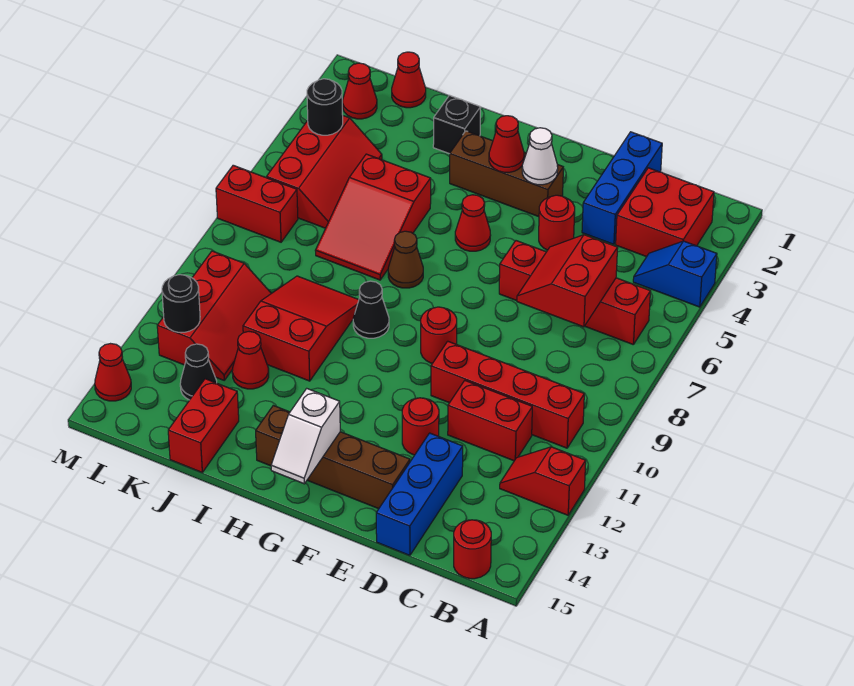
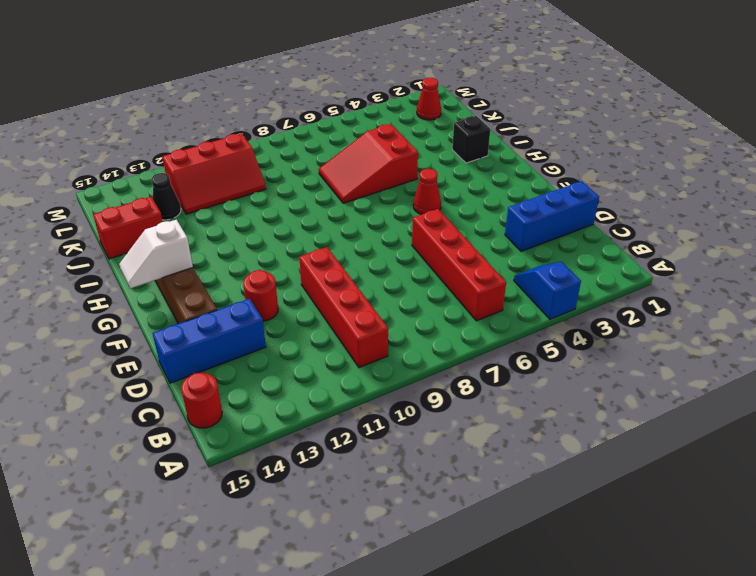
none -> red slope A12:B12 level 1 top A
none -> red brick B2:C3 level 1
none -> red brick C11:D11 level 1
none -> red round brick E4 level 1

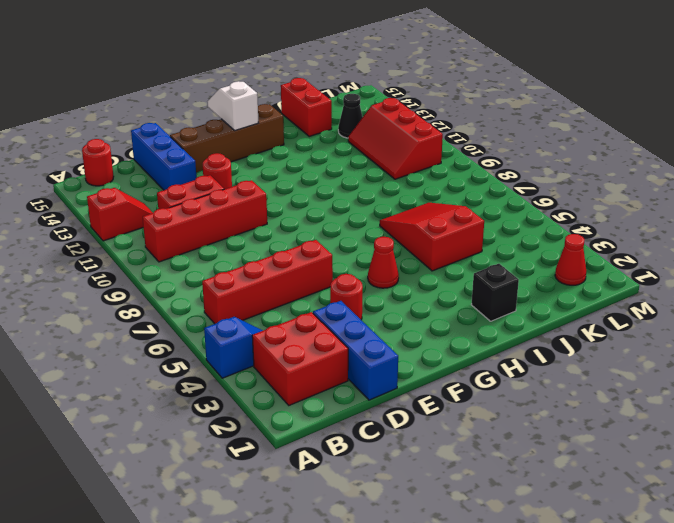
none -> brown brick F3:H3 level 1
none -> red round brick F9 level 1
none -> brown cone H7 level 1
none -> black cone H9 level 1

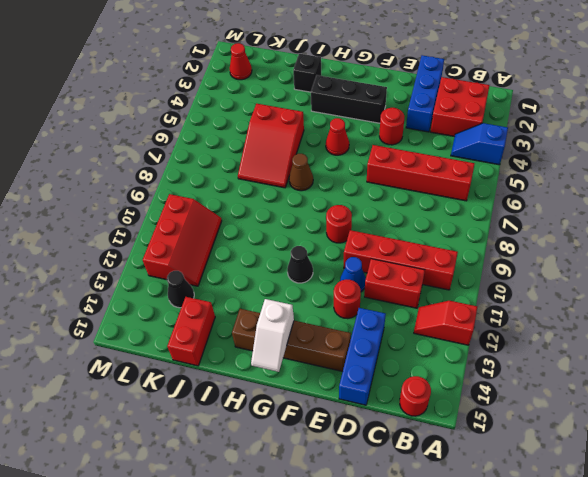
blue cone E11 level 1 -> none
black brick F3:H3 level 1 -> brown brick F3:H3 level 1
black cone G11 level 1 -> black cone H9 level 1
none -> red slope I9:J11 level 1 top 11
none -> red cone J12 level 1
none -> red cone K1 level 1
none -> red slope K4:L6 level 1 top L

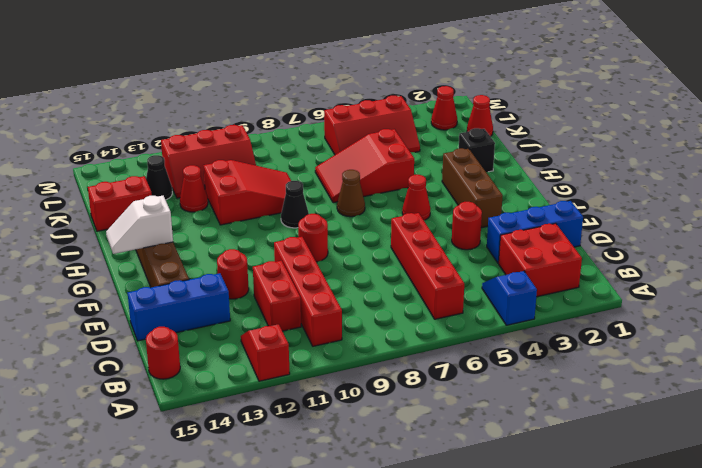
none -> red brick L7:M7 level 1
none -> red cone M14 level 1
none -> red slope C6:D7 level 2 top C
none -> white cone F3 level 2

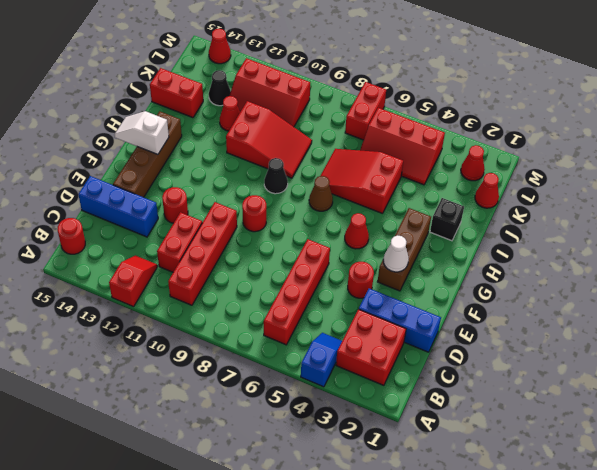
none -> red slope C6:D7 level 2 top C
none -> red cone G3 level 2
none -> black round brick L4 level 2
none -> black round brick L12 level 2

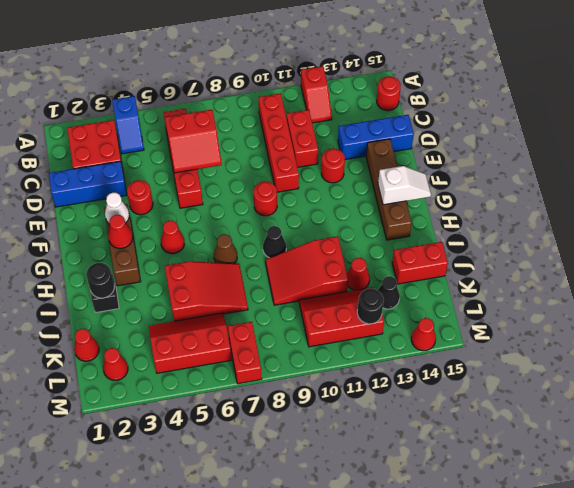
black round brick I2 level 2 -> black round brick L4 level 2

